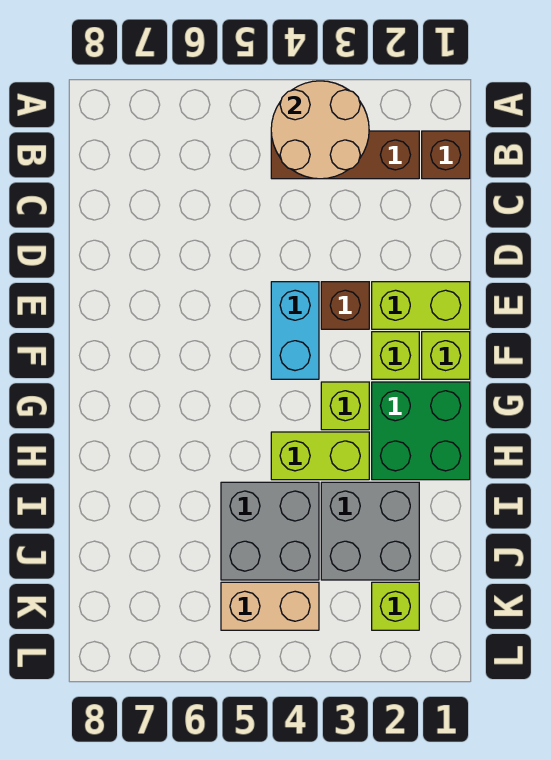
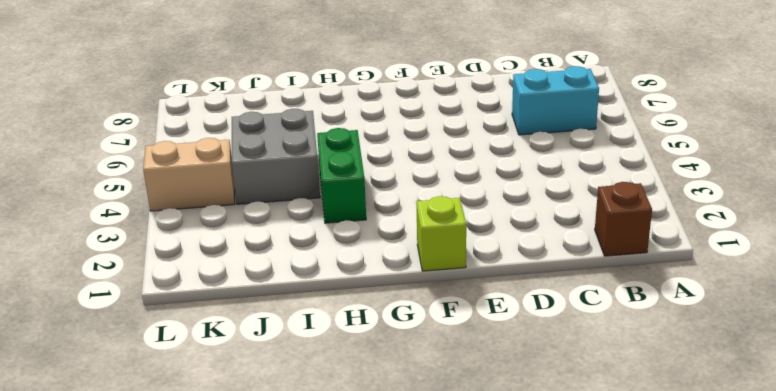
cyan brick B6:C6 level 1 -> cyan brick E4:F4 level 1
green brick H3:H4 level 1 -> lime brick H3:H4 level 1
tan brick K4:L4 level 1 -> tan brick K4:K5 level 1
none -> brown brick B2:B4 level 1
none -> lime brick E1:E2 level 1
none -> brown brick E3 level 1

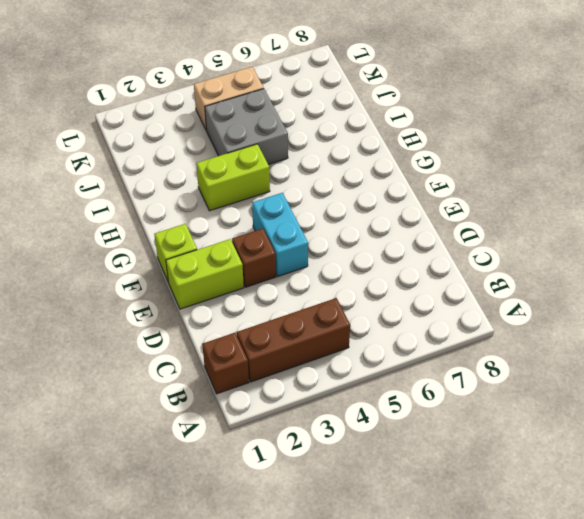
none -> lime brick F2 level 1
none -> green brick G1:H2 level 1
none -> lime brick G3 level 1

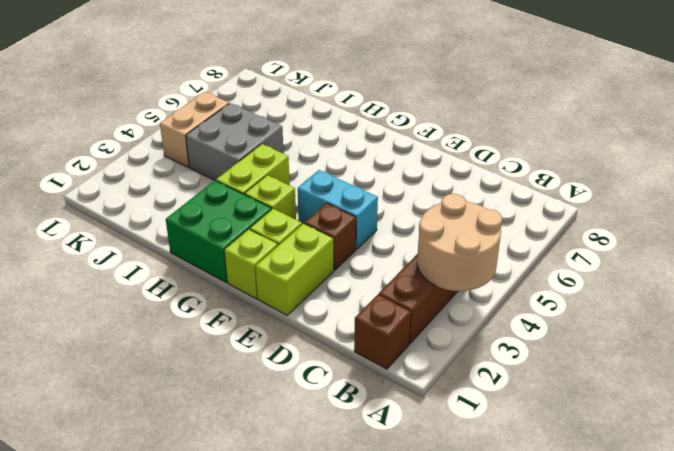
none -> grey brick I2:J3 level 1
none -> lime brick K2 level 1

